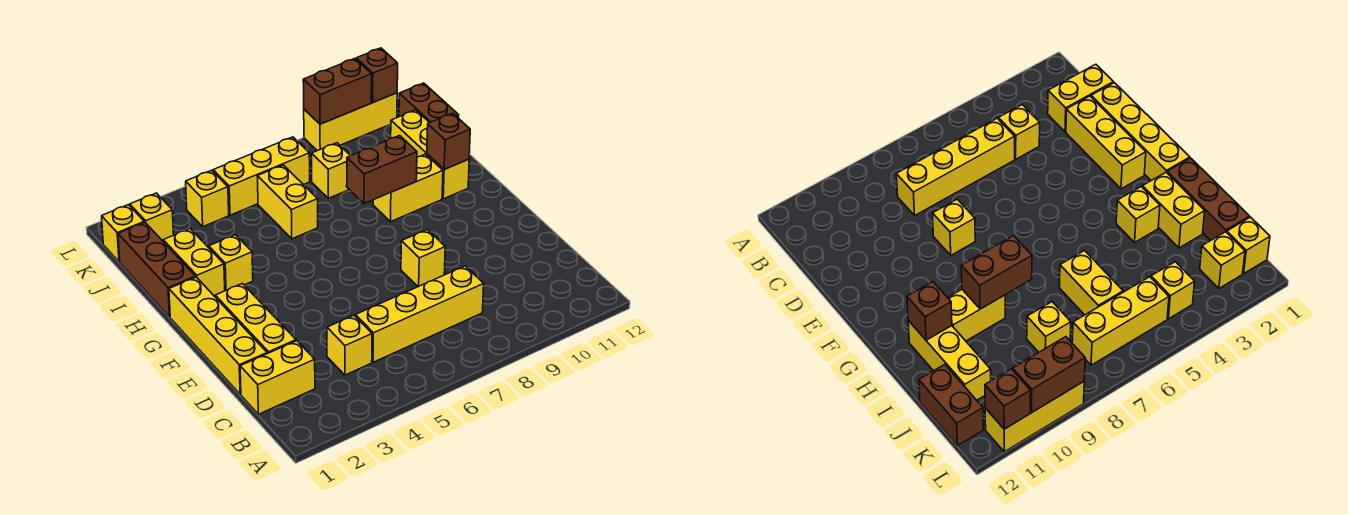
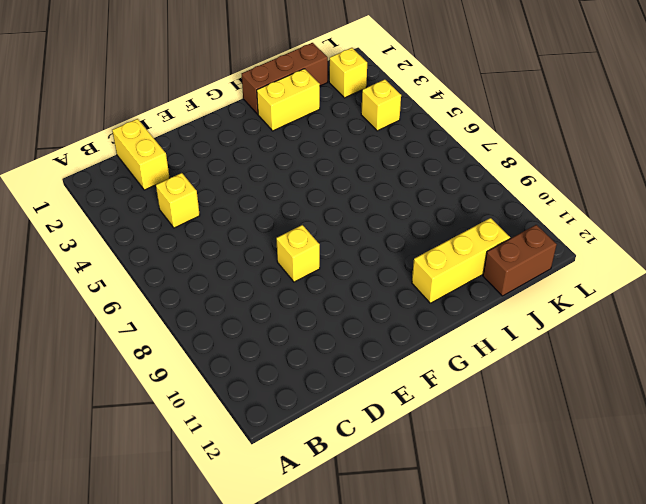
none -> yellow brick C5:C8 level 1
none -> yellow brick D1:G1 level 1
none -> yellow brick D2:F2 level 1

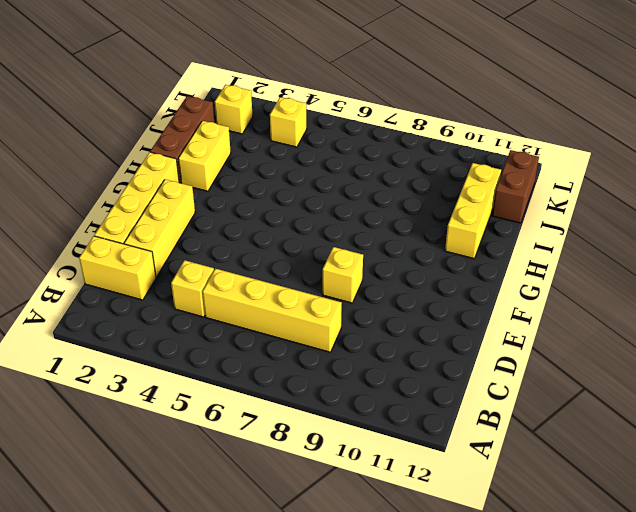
none -> yellow brick H3 level 1
none -> yellow brick H9:H10 level 1
none -> yellow brick I6:J6 level 1

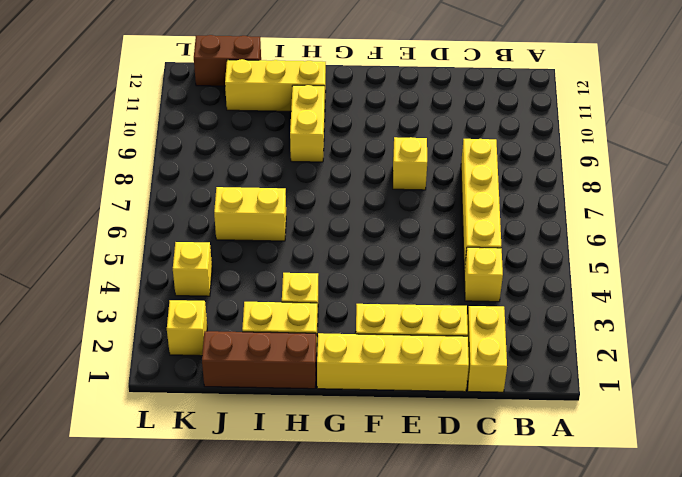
none -> yellow brick J8 level 1
none -> yellow brick K1 level 1
none -> yellow brick K5:K7 level 1

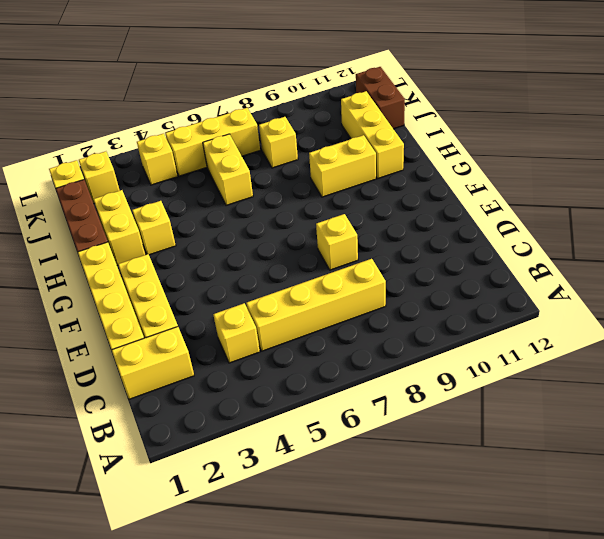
none -> yellow brick L9:L11 level 1
none -> brown brick H8:H9 level 2
none -> brown brick H11 level 2

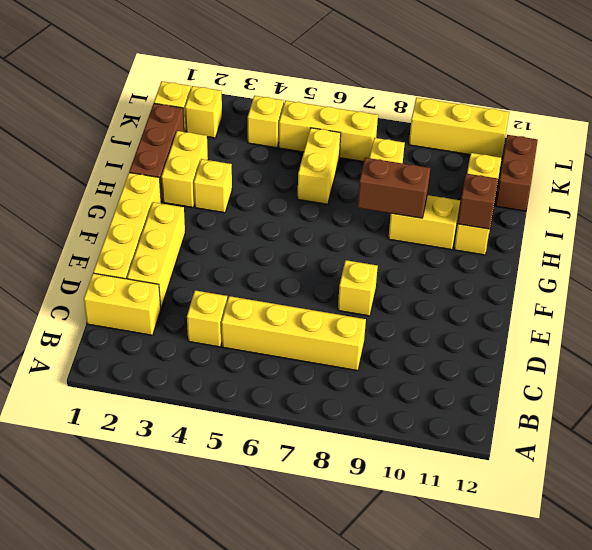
none -> brown brick L9:L10 level 2
none -> brown brick L11 level 2

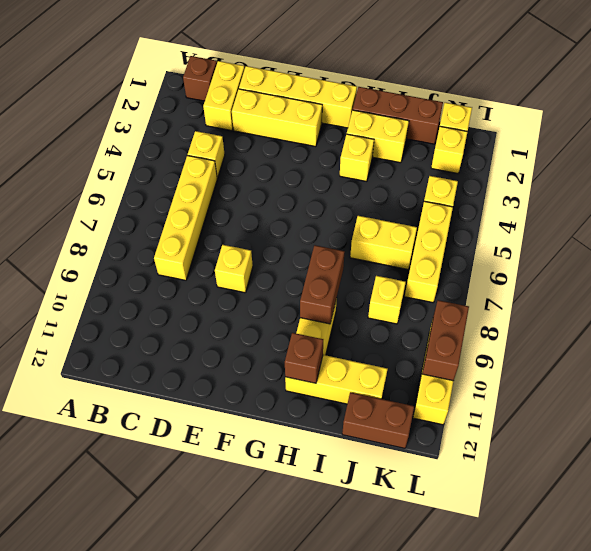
brown brick B1 level 1 -> brown brick L11 level 2

